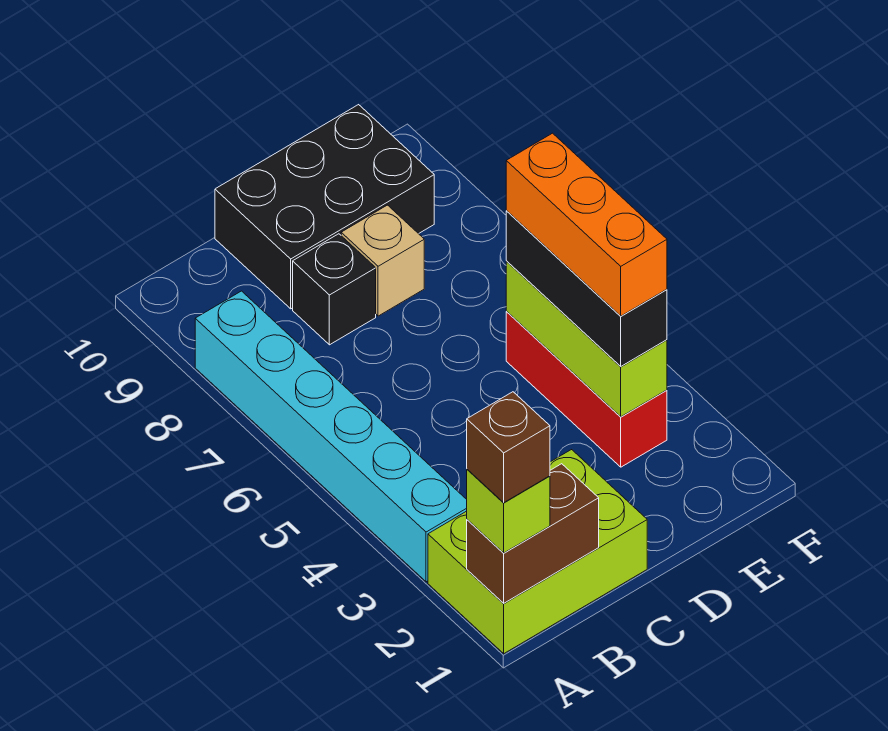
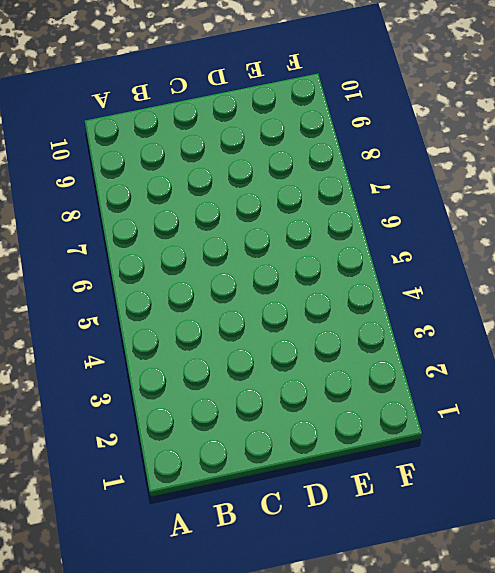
none -> lime brick A1:C2 level 1
none -> cyan brick A3:A8 level 1
none -> black brick C8 level 1

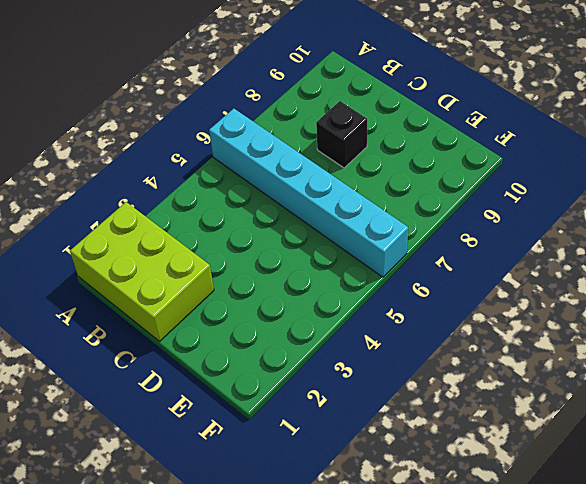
cyan brick A6:F6 level 1 -> cyan brick A3:A8 level 1
none -> black brick C9:E10 level 1
none -> tan brick D8 level 1
none -> red brick E3:E5 level 1

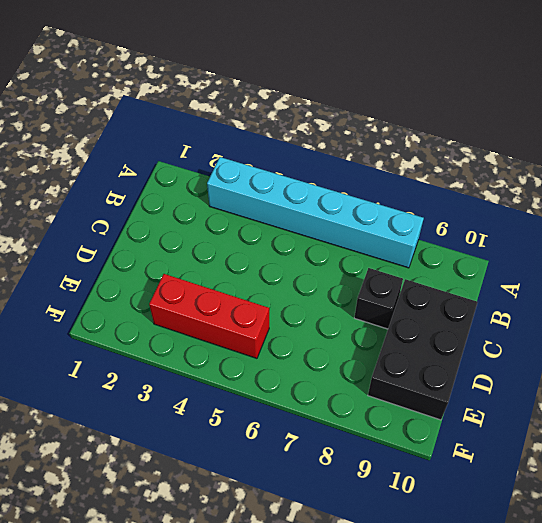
none -> lime brick A1:C2 level 1
none -> tan brick D8 level 1
none -> brown brick A1:B1 level 2

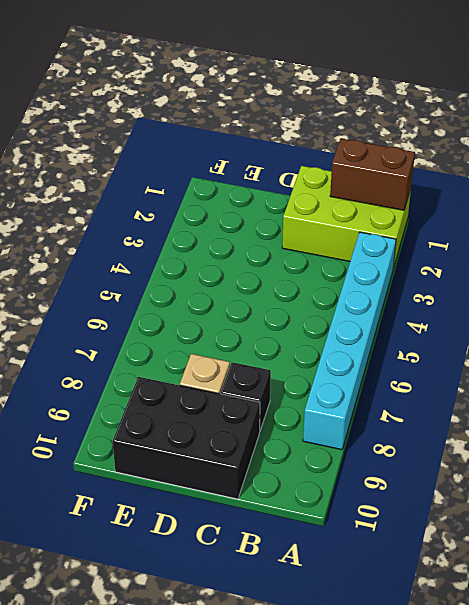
none -> red brick E3:E5 level 1
none -> lime brick E3:E5 level 2
none -> lime brick A1 level 3

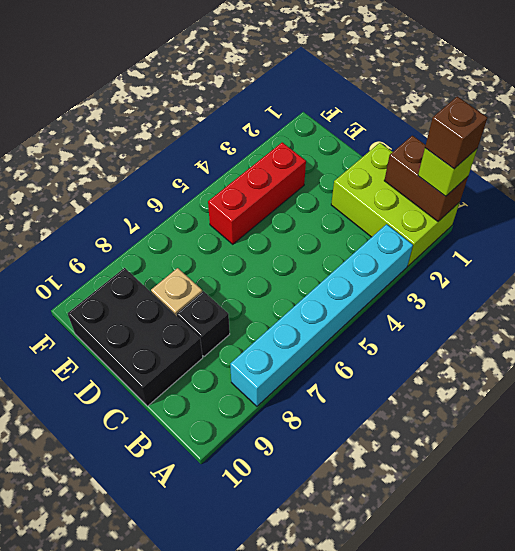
none -> lime brick E3:E5 level 2
none -> black brick E3:E5 level 3
none -> orange brick E3:E5 level 4

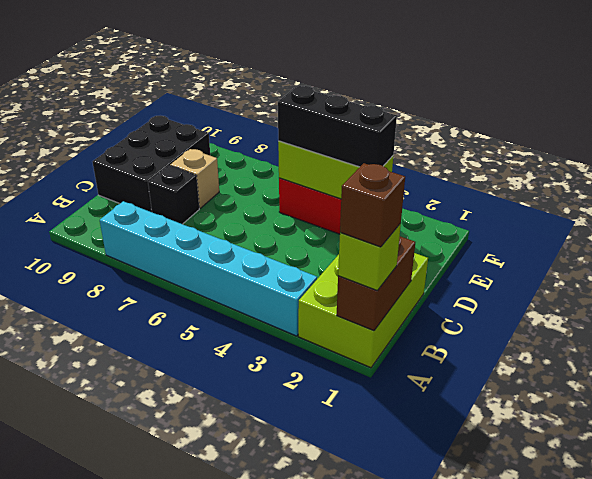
none -> orange brick E3:E5 level 4

